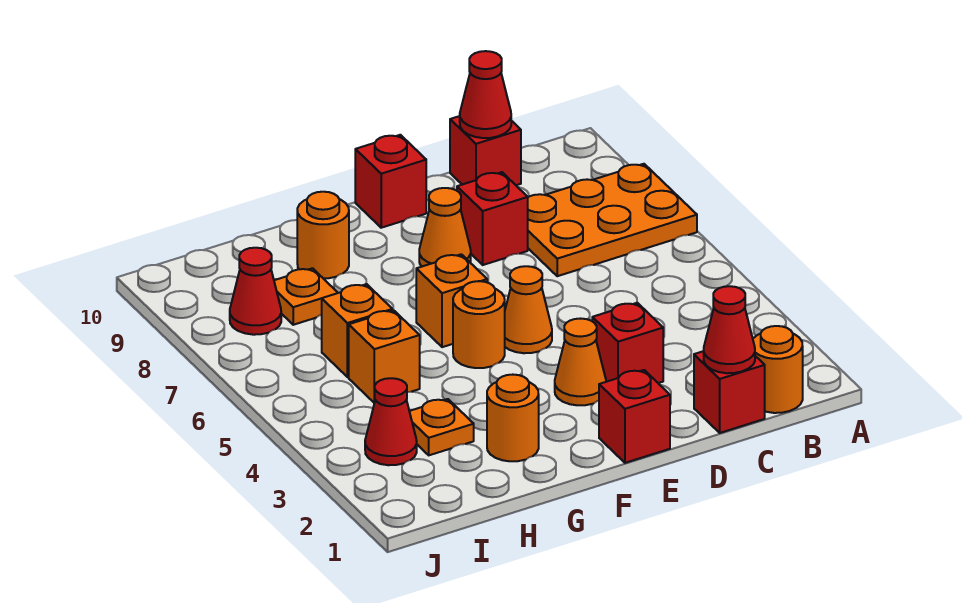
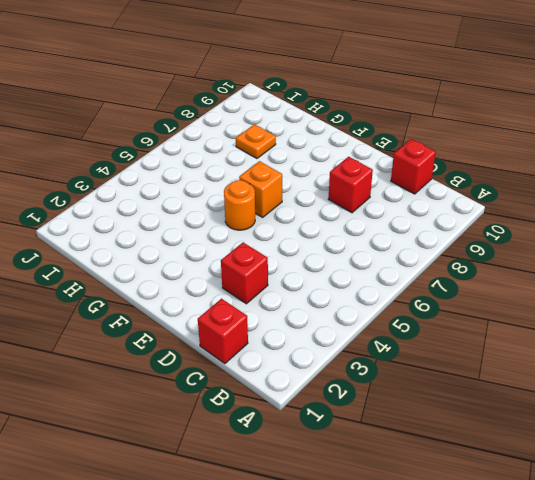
none -> orange plate A7:C8 level 1
none -> orange round brick B1 level 1
none -> red brick E1 level 1

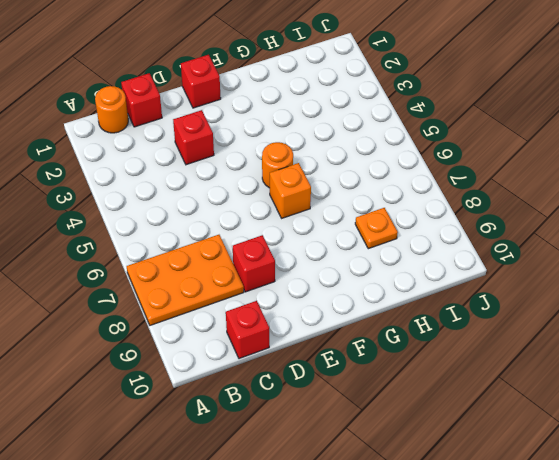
none -> orange cone E3 level 1
none -> orange cone E5 level 1
none -> orange cone E8 level 1

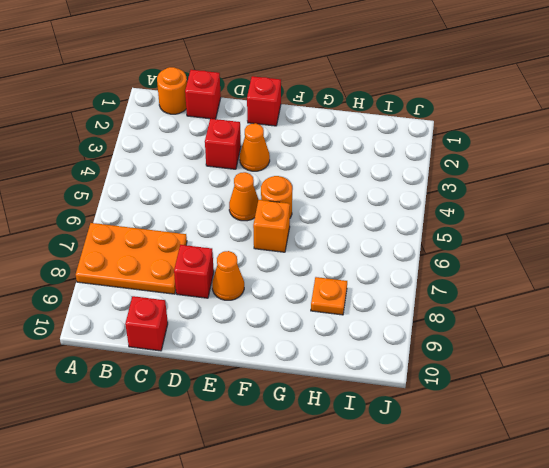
none -> red brick E10 level 1
none -> orange round brick G2 level 1
none -> orange round brick G9 level 1

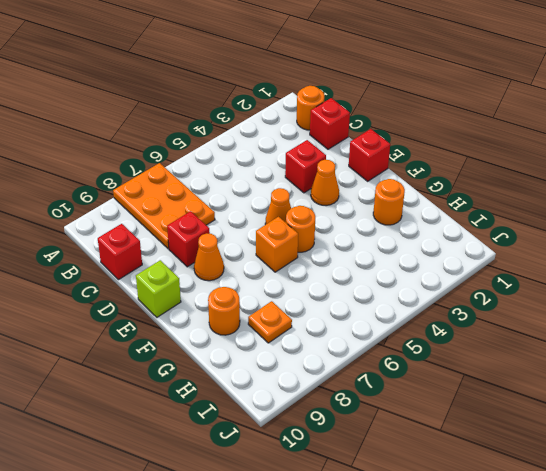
lime brick E10 level 1 -> red brick E10 level 1
none -> orange plate H3 level 1
none -> orange brick H5 level 1
none -> orange brick H6 level 1

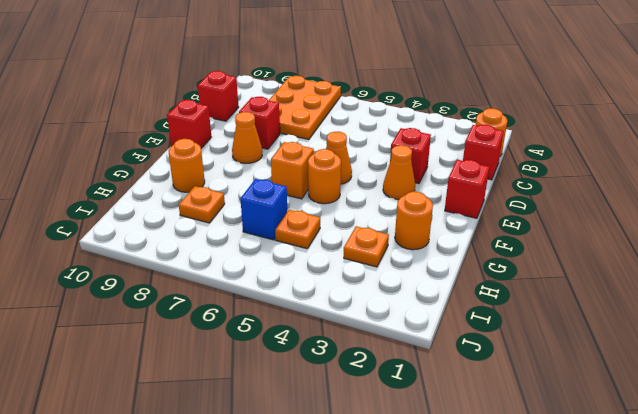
orange plate H5 level 1 -> orange brick H5 level 1
blue brick H6 level 1 -> orange brick H6 level 1
none -> red cone I3 level 1
none -> red cone I8 level 1
none -> red cone C1 level 2

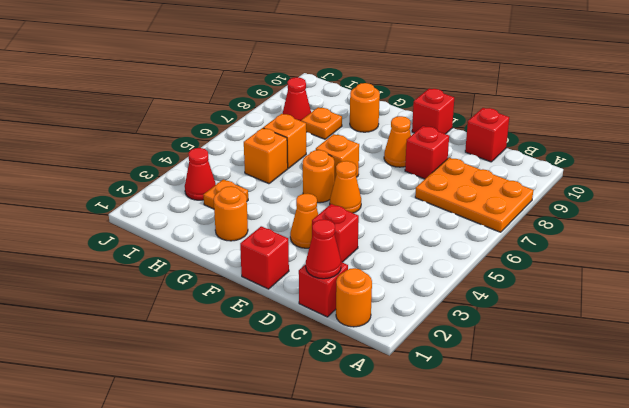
none -> red cone C10 level 2

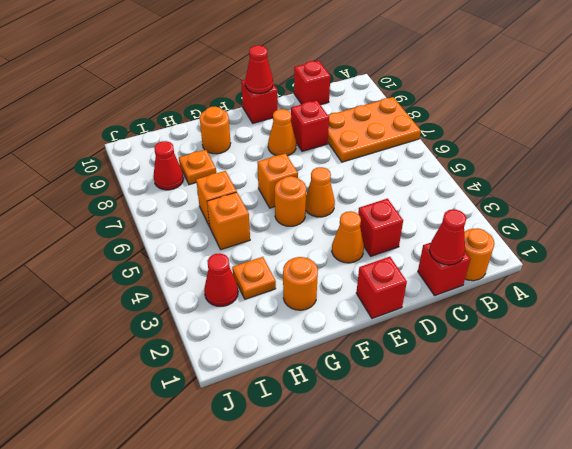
red cone E10 level 2 -> red cone C10 level 2

